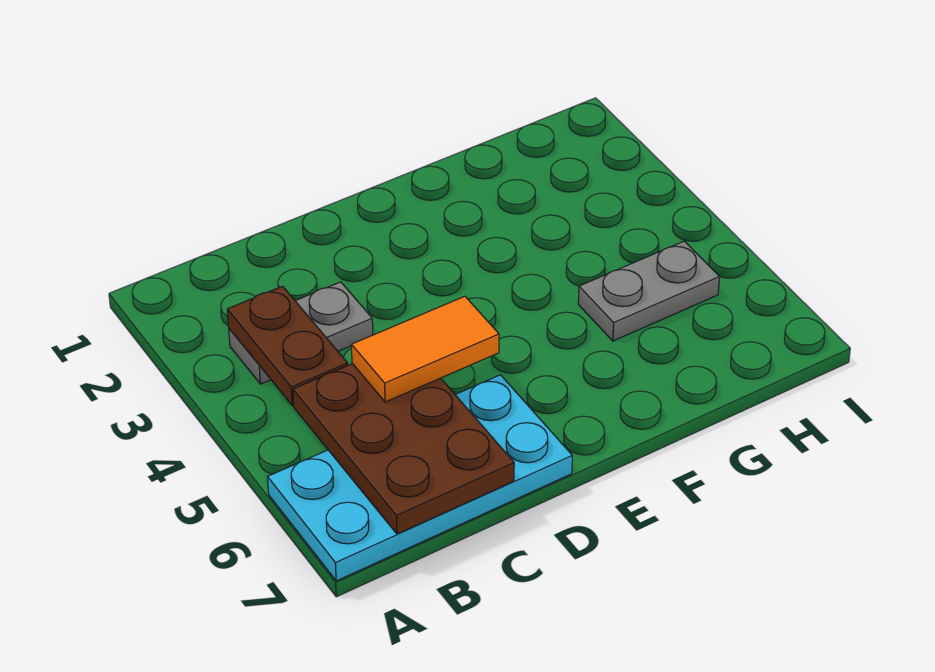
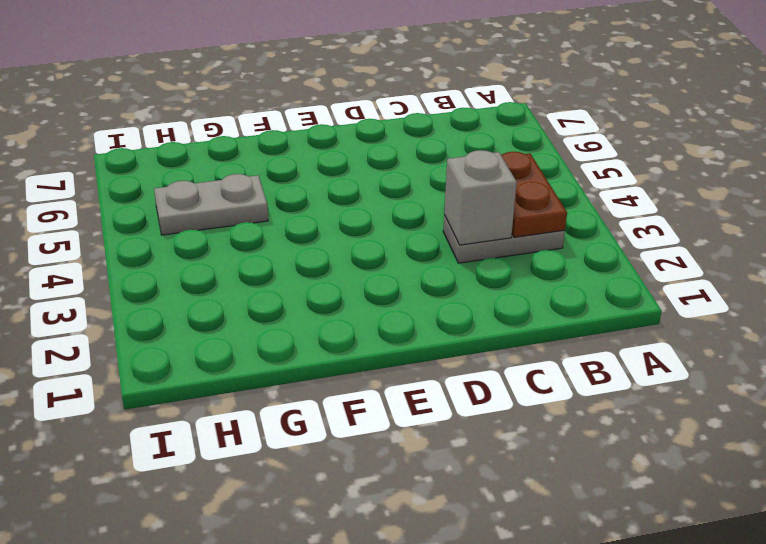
grey brick C3 level 2 -> none
none -> cyan plate A6:D7 level 1
none -> brown plate B5:C7 level 2

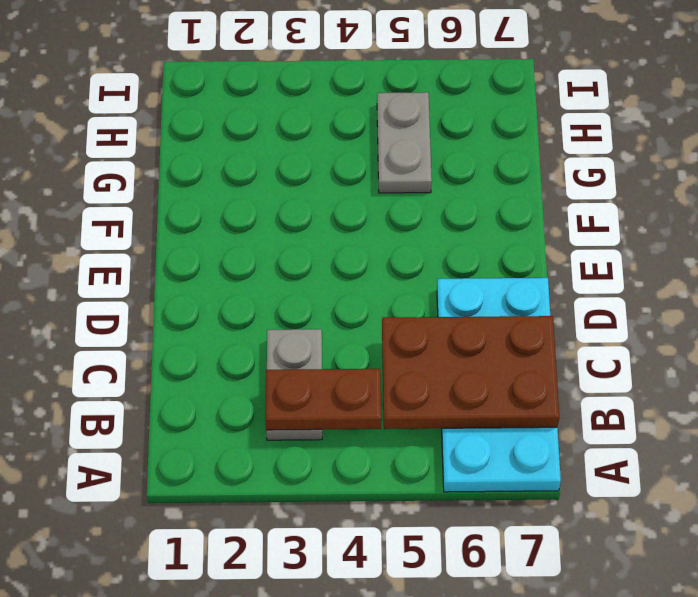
none -> orange tile C5:D5 level 3

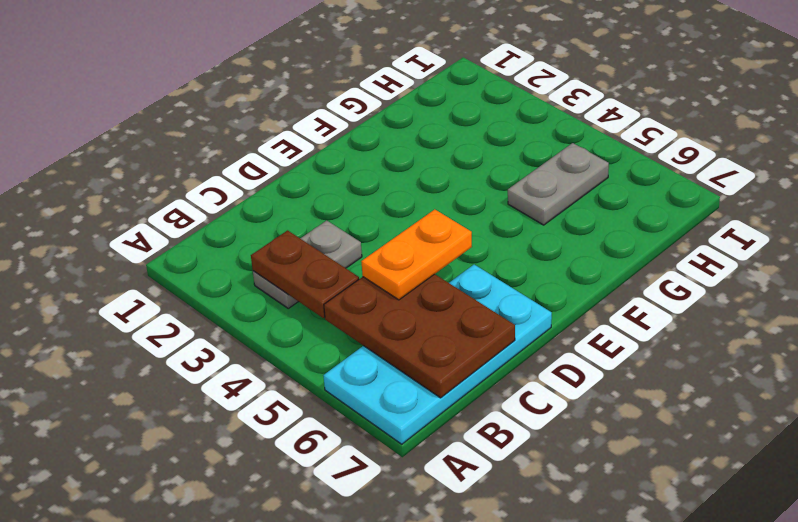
orange plate C5:D5 level 3 -> orange tile C5:D5 level 3

